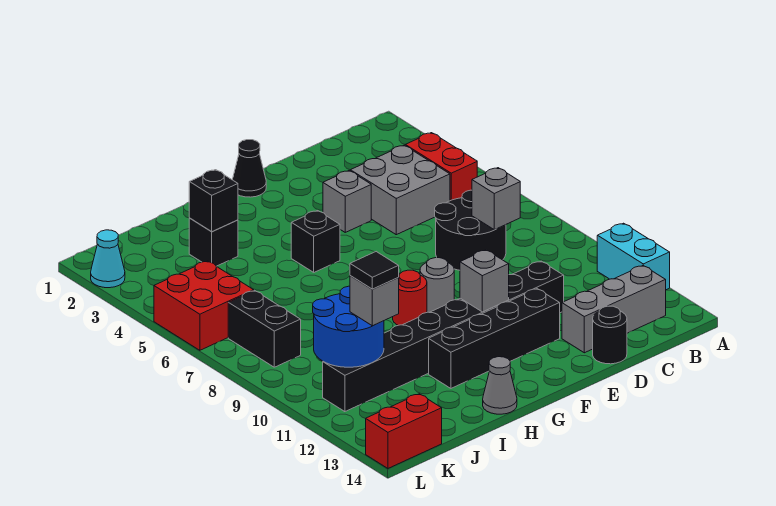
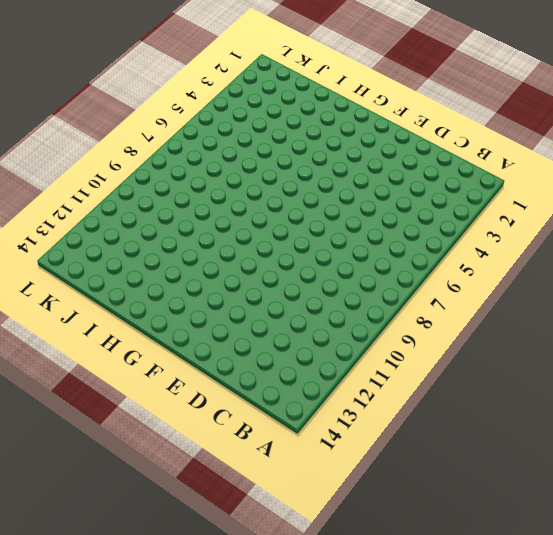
none -> cyan brick A11:A12 level 1
none -> red brick B4:B5 level 1
none -> grey brick B13:D13 level 1

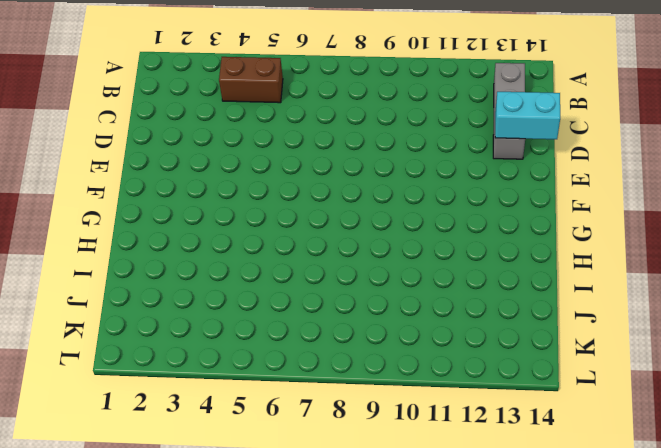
brown brick B4:B5 level 1 -> red brick B4:B5 level 1
cyan brick D13:D14 level 2 -> cyan brick A11:A12 level 1
none -> grey brick C4:D5 level 1
none -> black round brick C7:D8 level 1
none -> black brick D11:K11 level 1

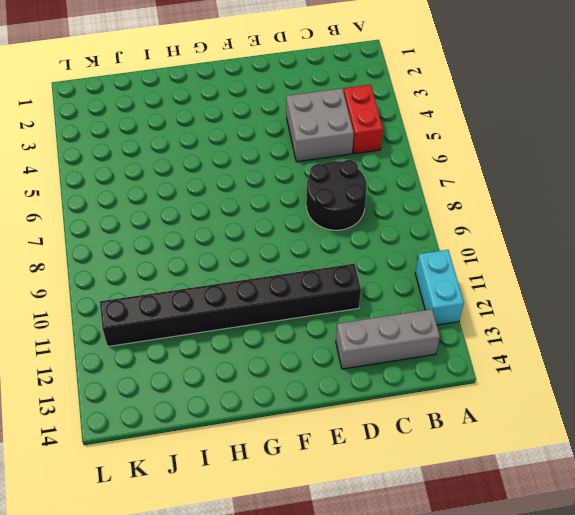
none -> black round brick D14 level 1
none -> grey brick E4 level 1
none -> black brick E12:H12 level 1

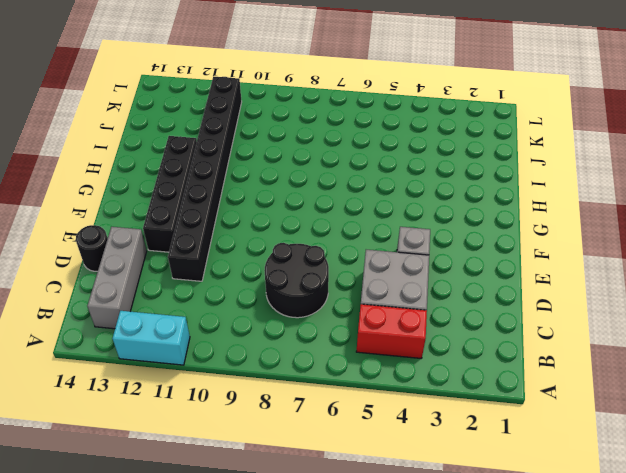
none -> black cone F1 level 1
none -> grey round brick F9 level 1
none -> black brick G5 level 1

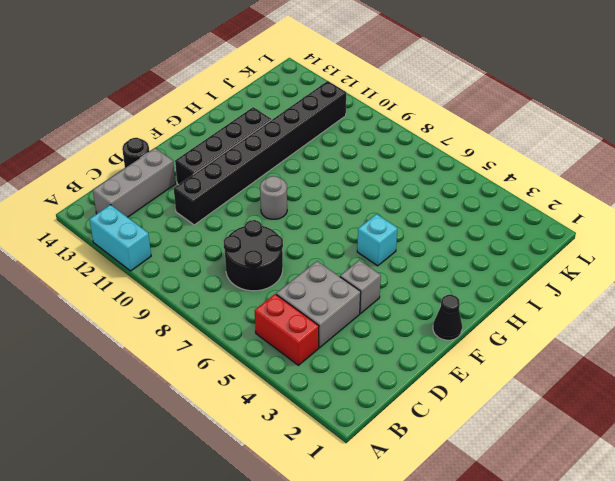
cyan brick G5 level 1 -> black brick G5 level 1
none -> red round brick G9 level 1
none -> grey cone H14 level 1
none -> black brick I3 level 1

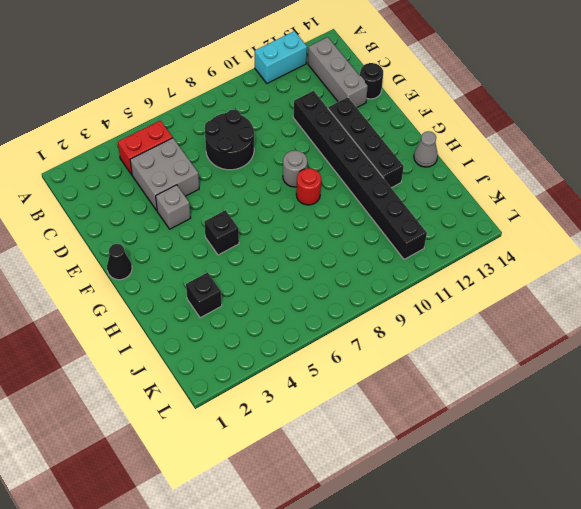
none -> red brick K5:L6 level 1
none -> black brick K7:K8 level 1
none -> red brick K14:L14 level 1

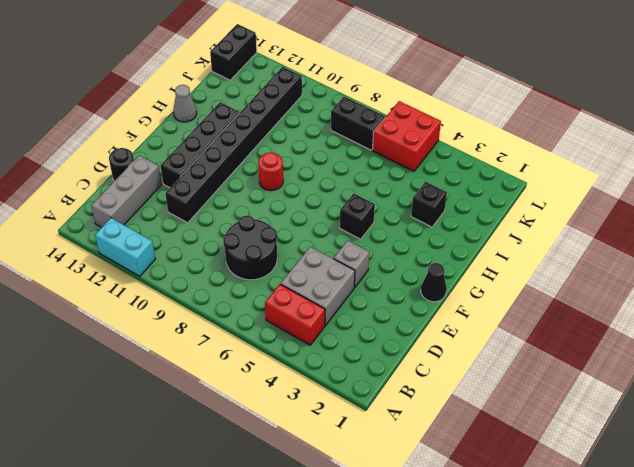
black brick K14:L14 level 1 -> red brick K14:L14 level 1
none -> grey round brick F9 level 1
none -> cyan cone L2 level 1
none -> grey brick C8 level 2

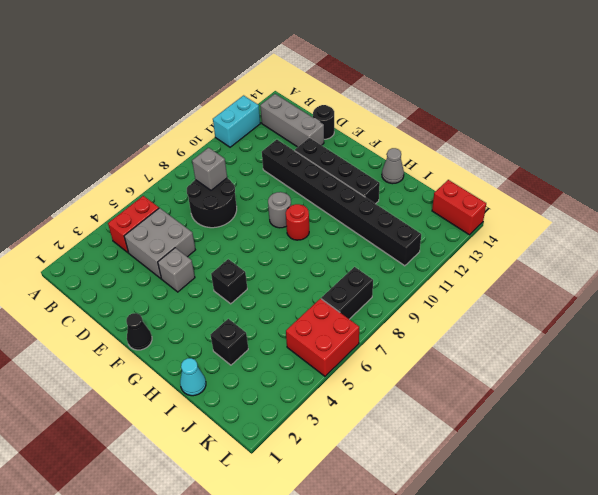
cyan cone I1 level 1 -> cyan cone L2 level 1
none -> grey brick F11 level 2
none -> black brick I3 level 2
none -> blue round brick J10:K11 level 2

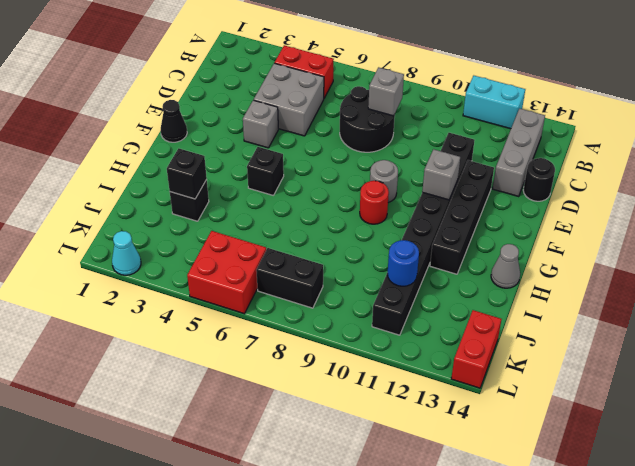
blue round brick J11 level 2 -> blue round brick J10:K11 level 2
none -> grey brick J11 level 3
none -> black tile J11 level 4

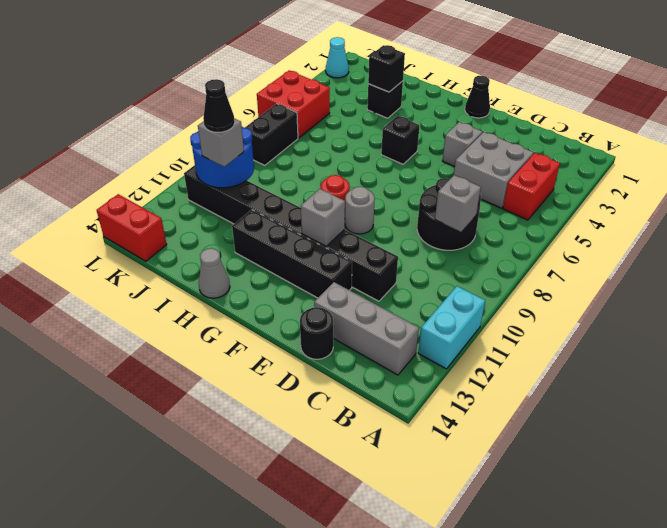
black cone J11 level 4 -> black tile J11 level 4

